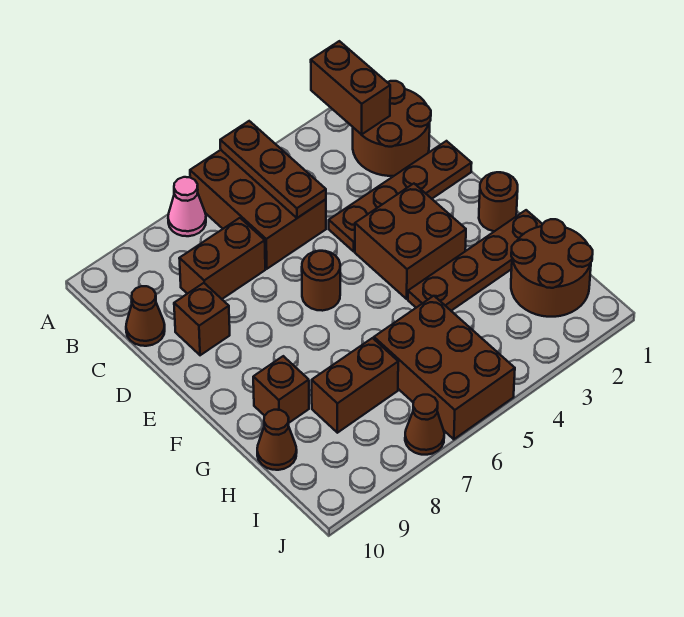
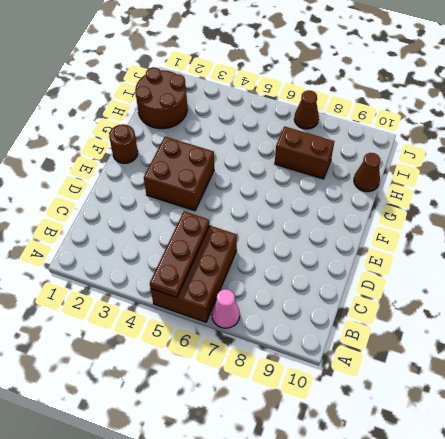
none -> brown round brick B1:C2 level 1
none -> brown brick C7:C8 level 1
none -> brown cone C10 level 1

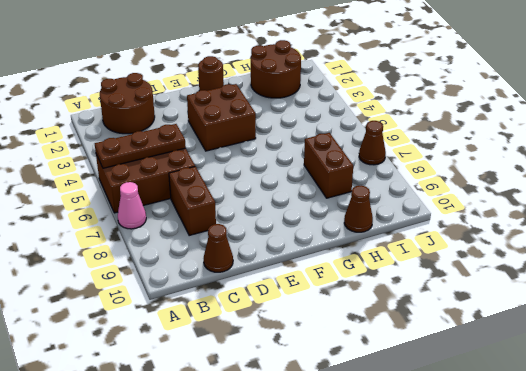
none -> brown plate D1:D4 level 1
none -> brown brick D9 level 1
none -> brown round brick E6 level 1

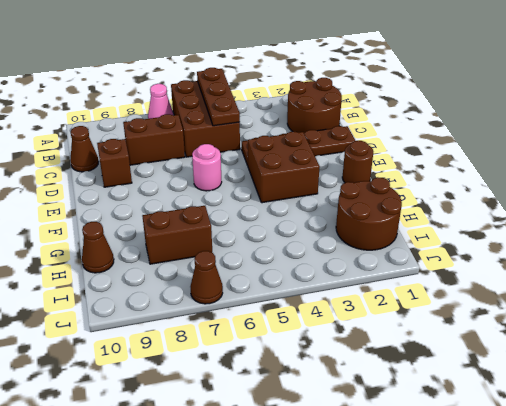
pink round brick E6 level 1 -> brown round brick E6 level 1
none -> brown plate G1:G4 level 1
none -> brown brick G9 level 1
none -> brown brick H5:J6 level 1

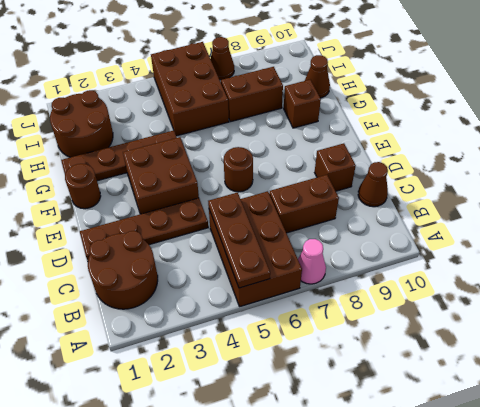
none -> brown brick A2:B2 level 2

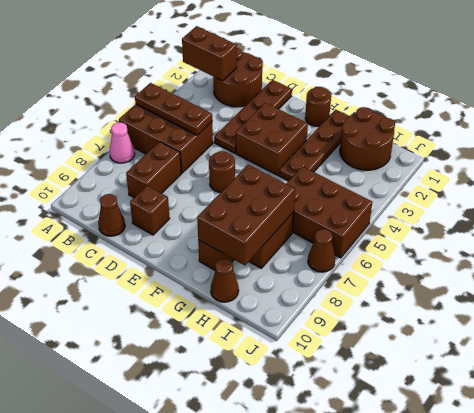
brown brick G7:H9 level 2 -> none

